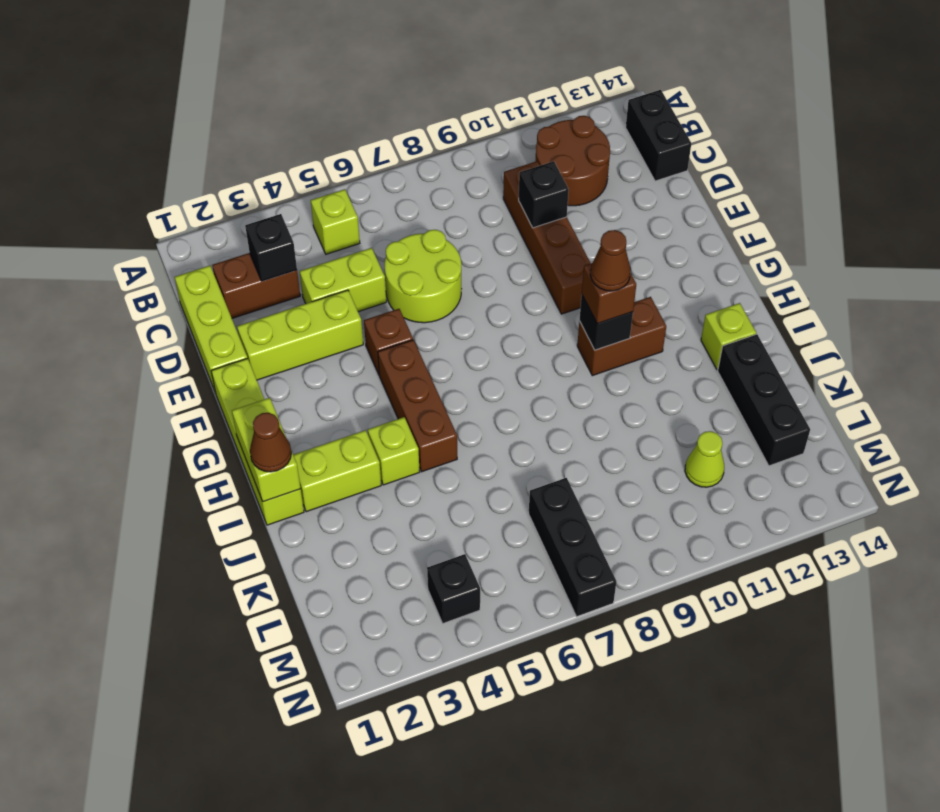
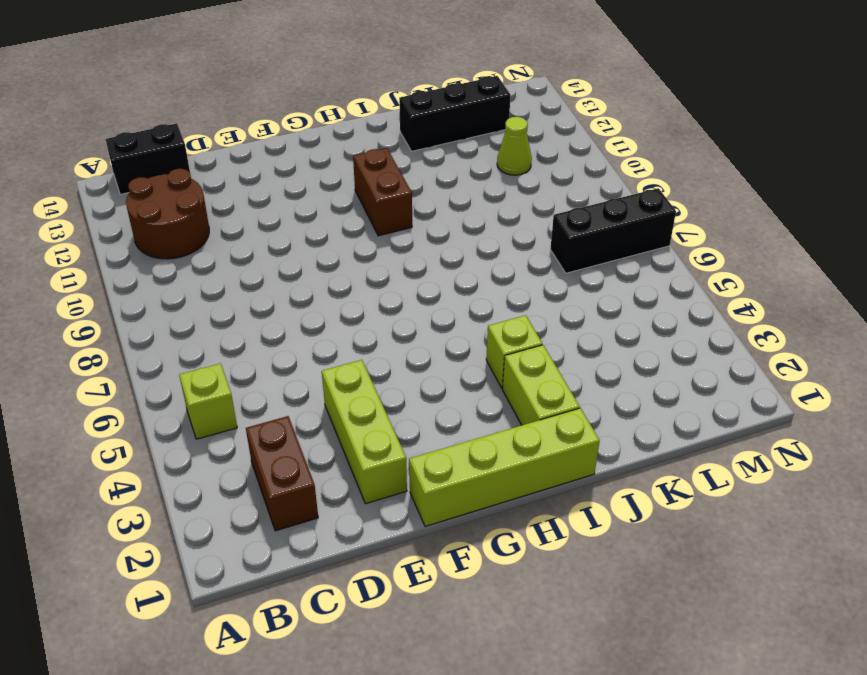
none -> lime brick C1:E1 level 1
none -> brown brick C10:F10 level 1
none -> lime brick D4:D5 level 1

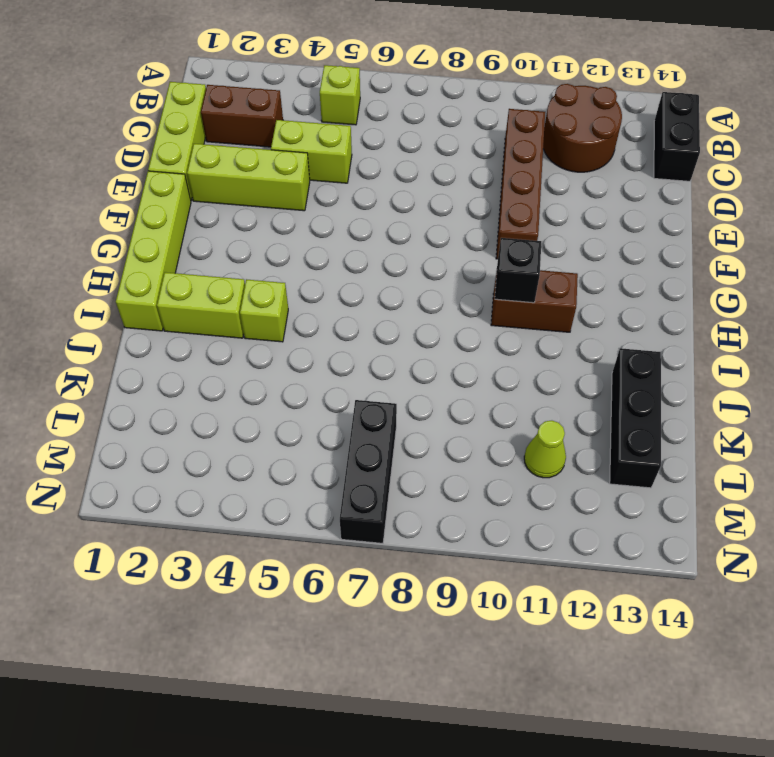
none -> lime round brick D6:E7 level 1
none -> brown brick F5 level 1
none -> brown brick G5:I5 level 1

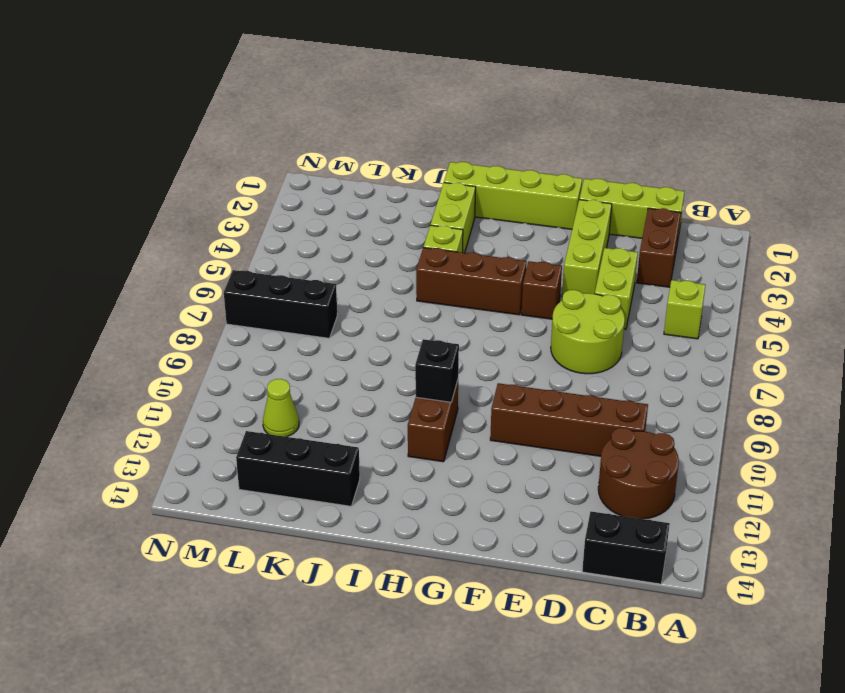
none -> lime brick I13 level 1
none -> black brick M4 level 1
none -> black brick C3 level 2

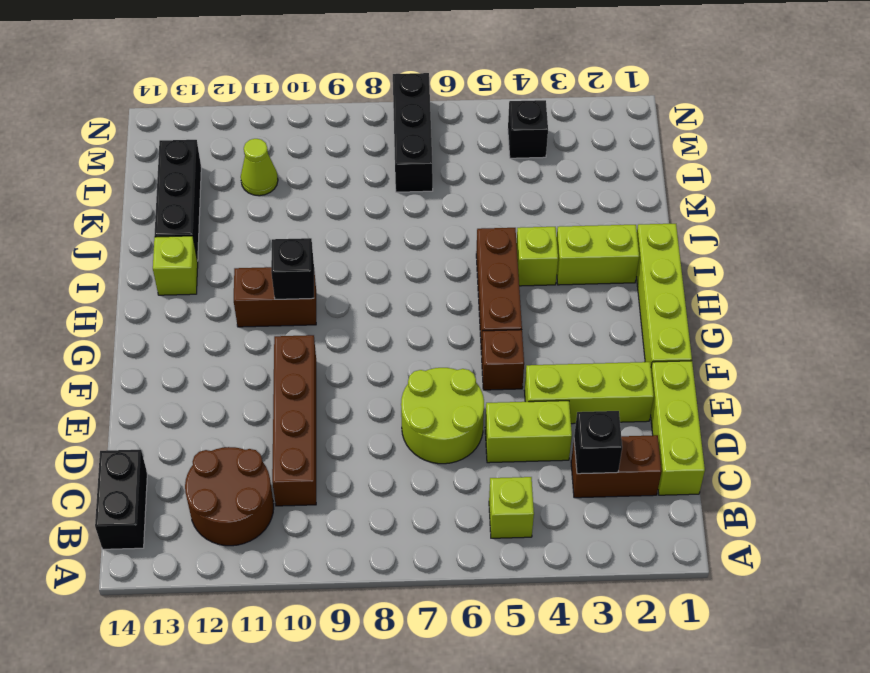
none -> black brick D10 level 2
none -> lime brick H1:I1 level 2
none -> brown brick H10 level 3

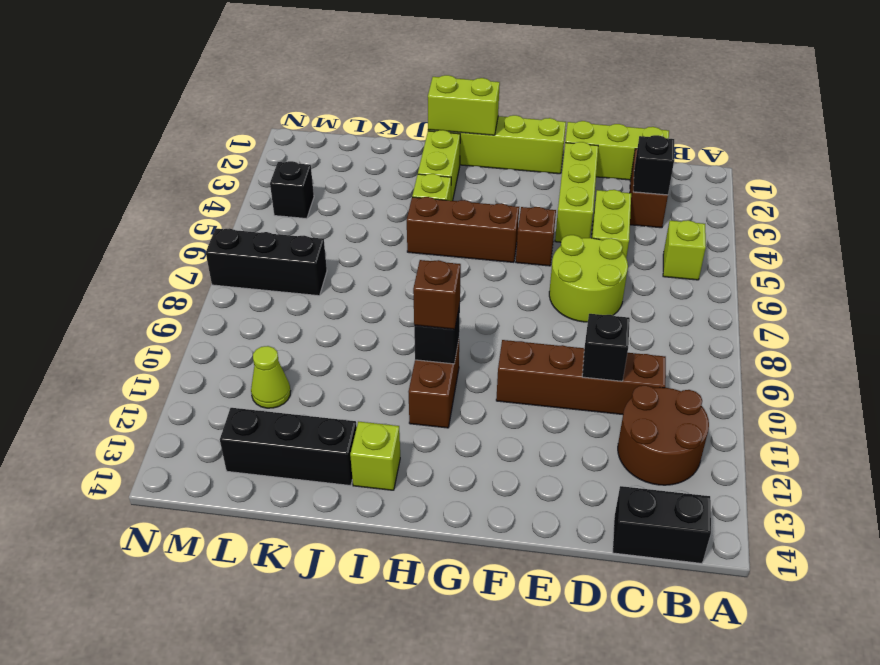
none -> brown cone I1 level 3
none -> brown cone H10 level 4

